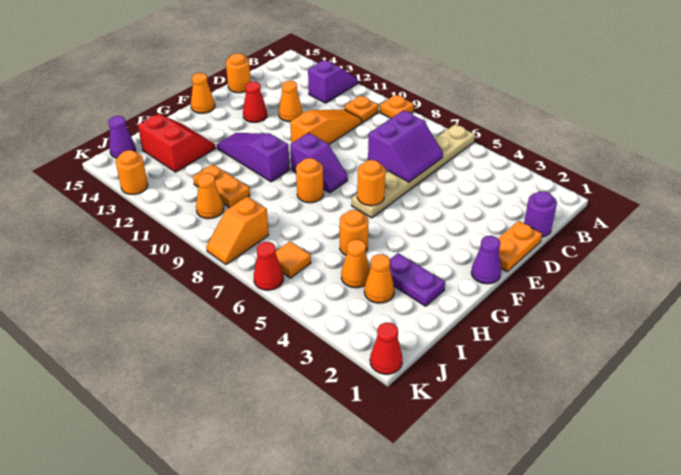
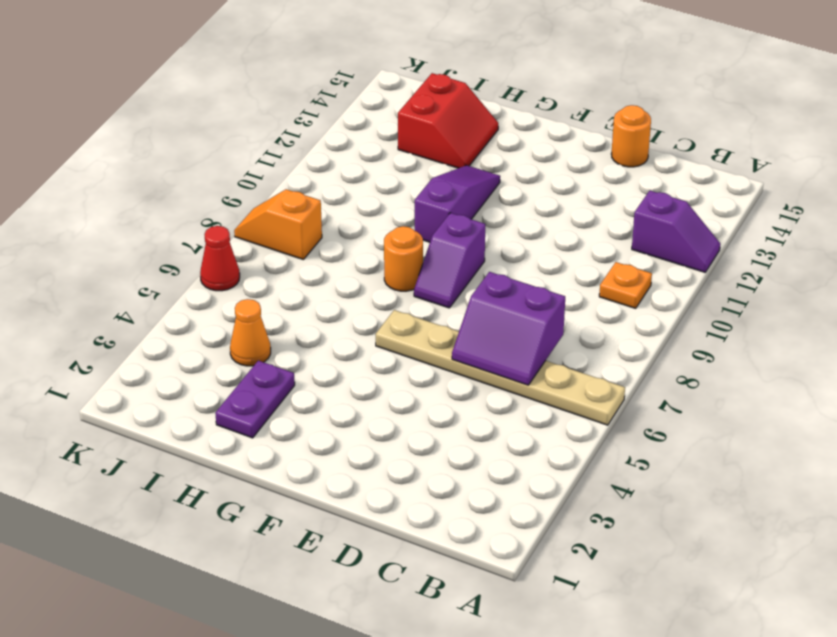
none -> orange plate A9 level 1
none -> purple round brick C1 level 1
none -> orange slope C10:E10 level 1 top E
none -> orange plate D1:E1 level 1

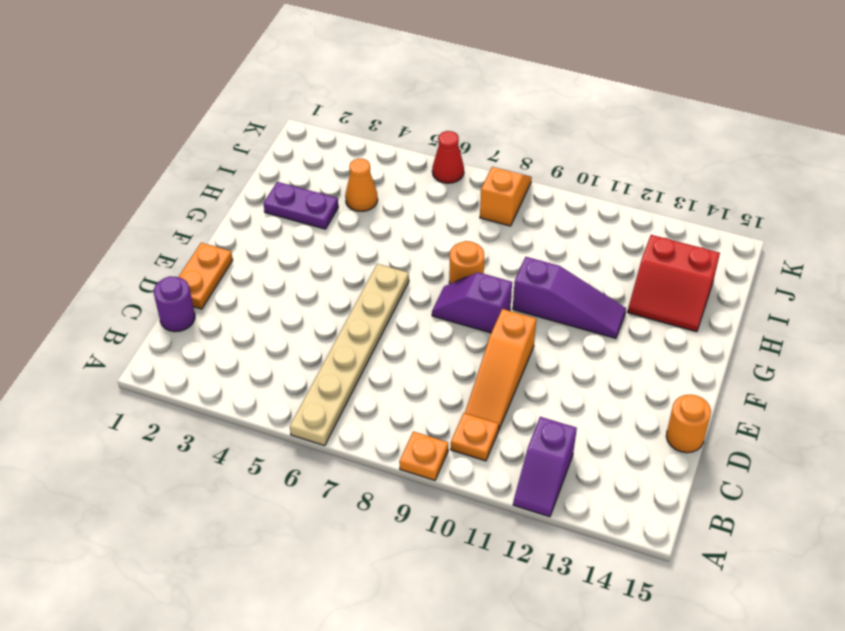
none -> orange cone D12 level 1
none -> red cone E13 level 1
none -> purple cone F1 level 1
none -> orange cone F15 level 1

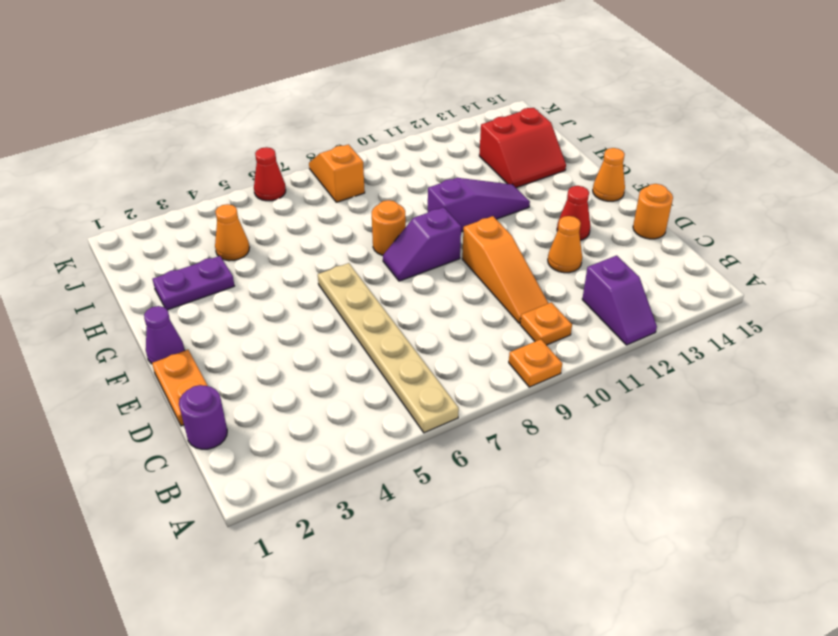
none -> orange round brick H5 level 1
none -> orange cone I3 level 1
none -> orange plate I10:I11 level 1
none -> orange tile J6 level 1

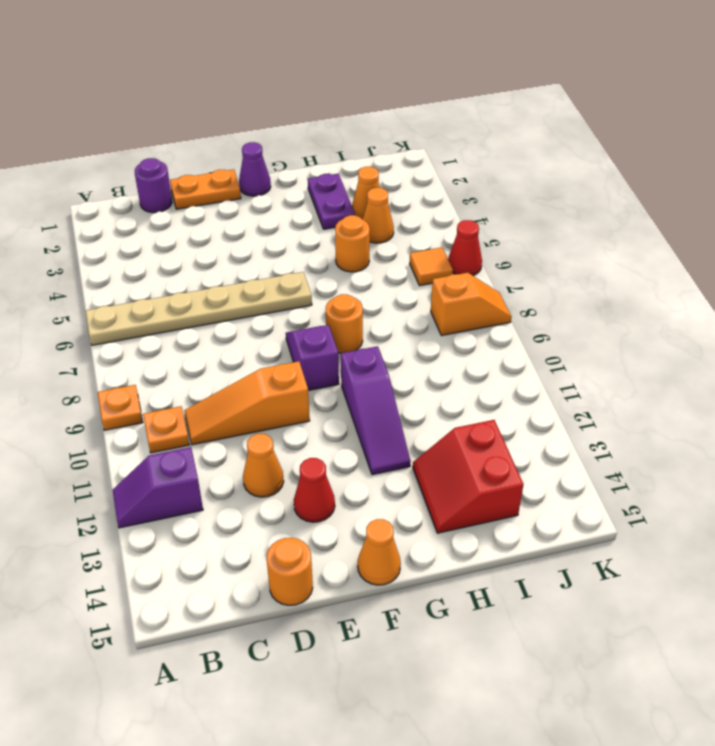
none -> orange plate I10:I11 level 1
none -> orange cone J10 level 1
none -> purple cone J15 level 1
none -> red cone K1 level 1

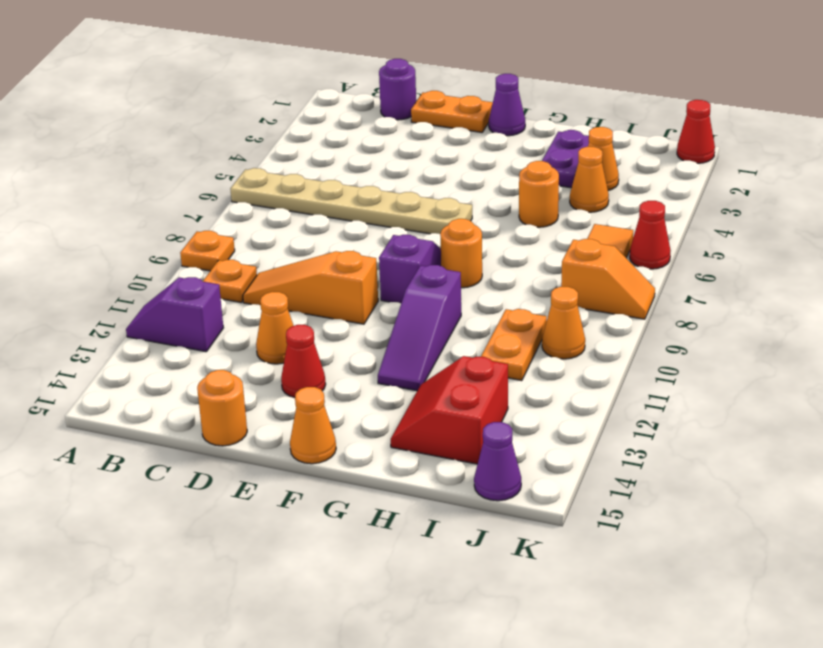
none -> orange round brick K13 level 1
none -> purple slope C6:D7 level 2 top 7
none -> orange round brick F6 level 2

